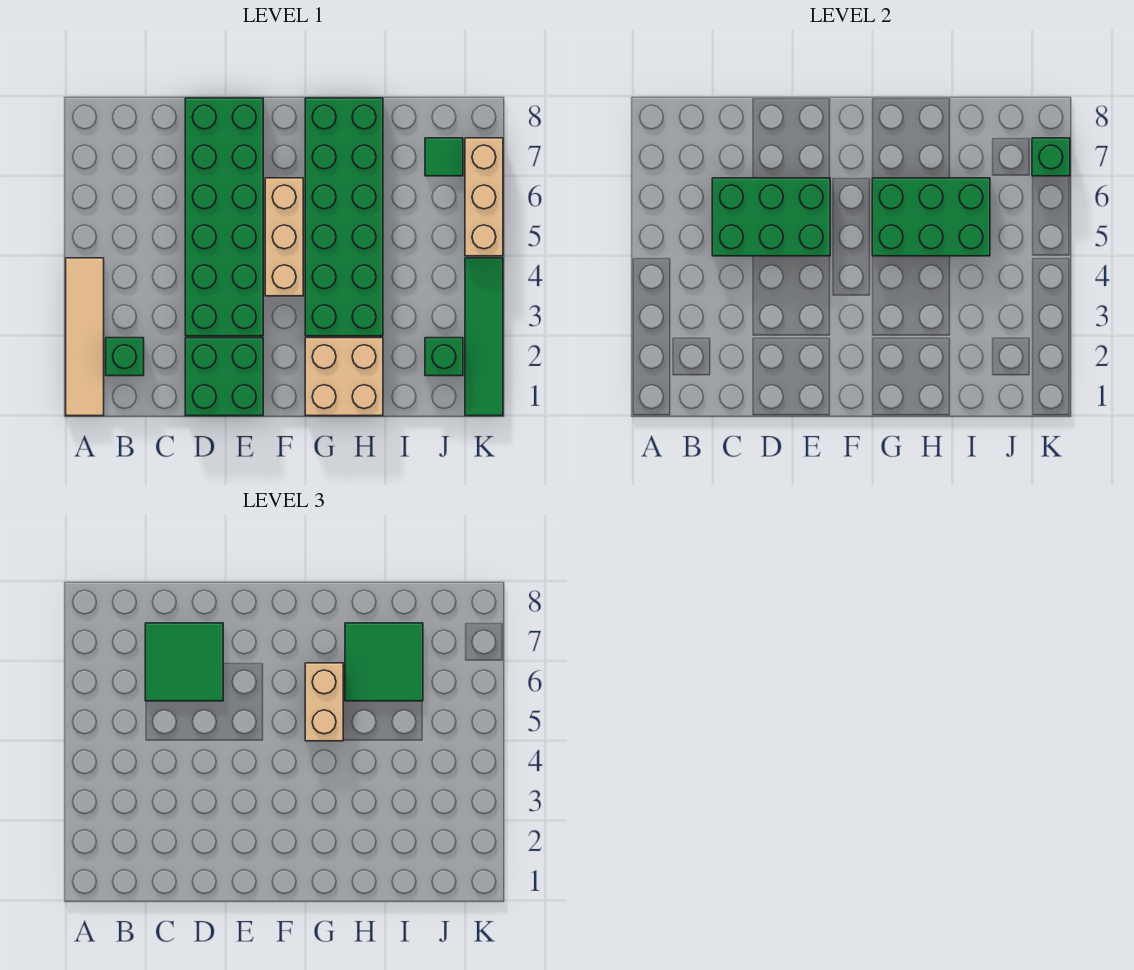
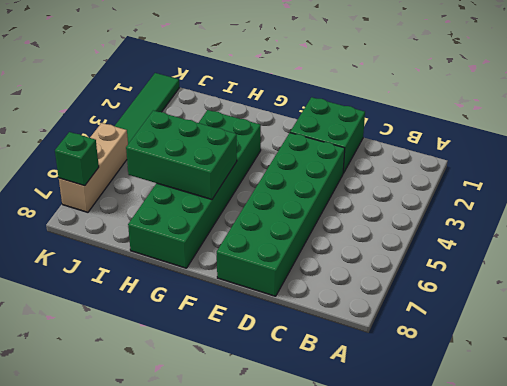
none -> tan tile A1:A4 level 1
none -> green brick B2 level 1
none -> tan brick F4:F6 level 1

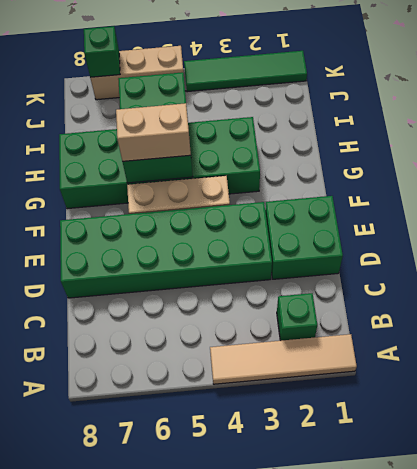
none -> tan brick G1:H2 level 1
none -> green brick J2 level 1
none -> green tile J7 level 1

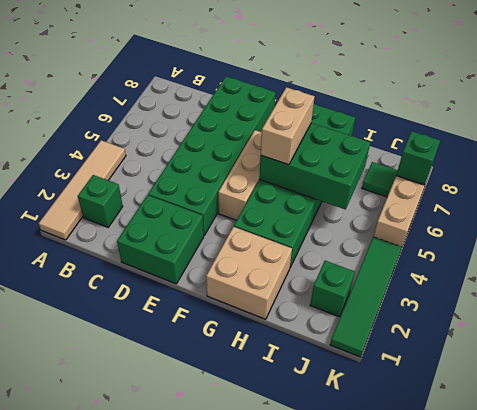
none -> green brick C5:E6 level 2
none -> green tile C6:D7 level 3
none -> green tile H6:I7 level 3

